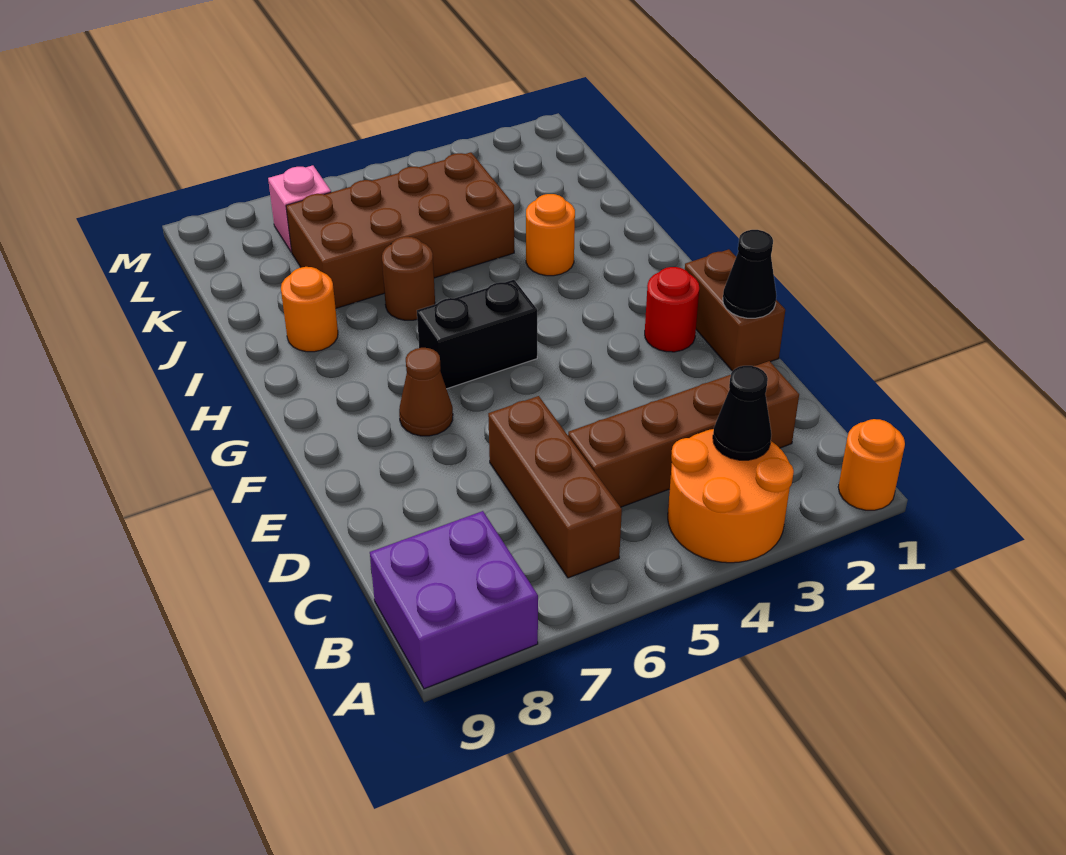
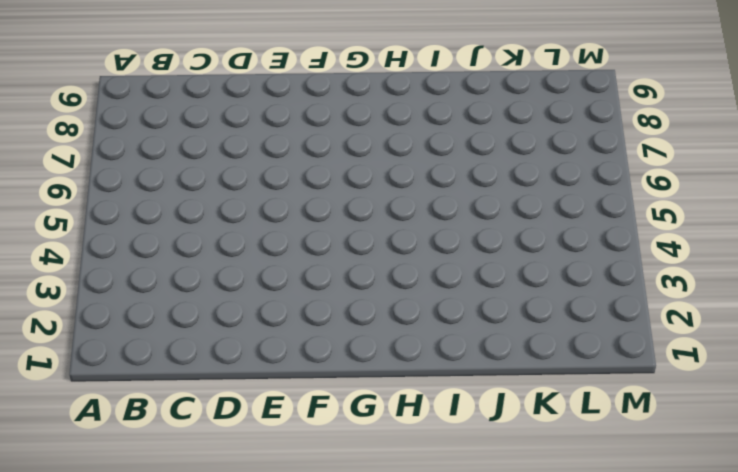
none -> orange round brick A1 level 1
none -> orange round brick A3:B4 level 1
none -> purple brick A8:B9 level 1

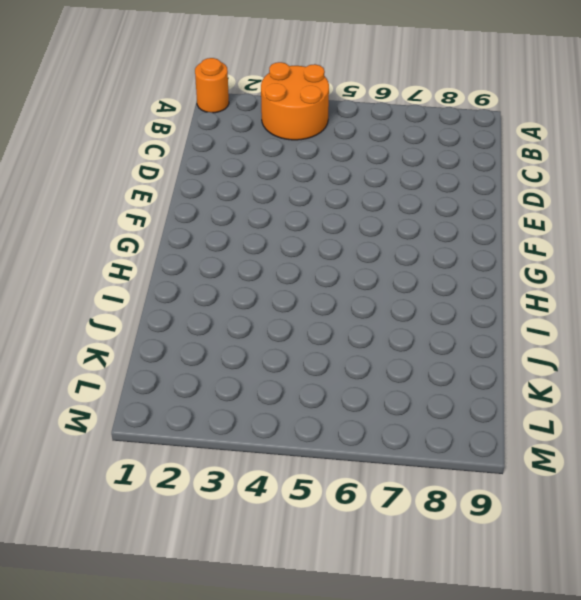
none -> purple brick A8:B9 level 1
none -> brown brick B6:D6 level 1
none -> brown brick C2:C5 level 1

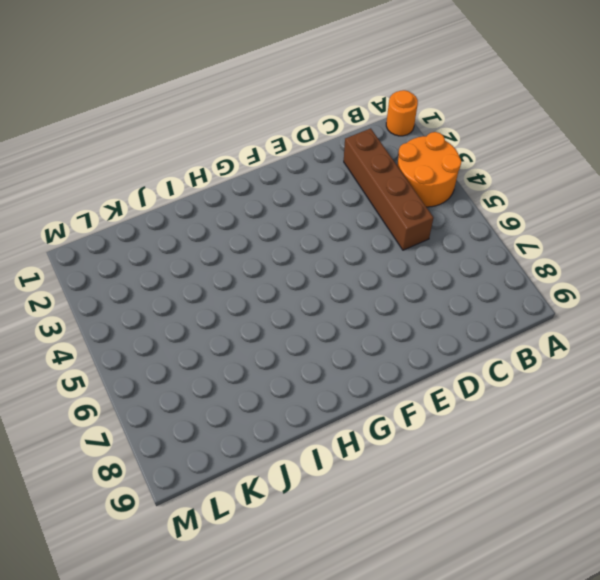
none -> purple brick A8:B9 level 1
none -> brown brick B6:D6 level 1
none -> brown brick E1:F1 level 1

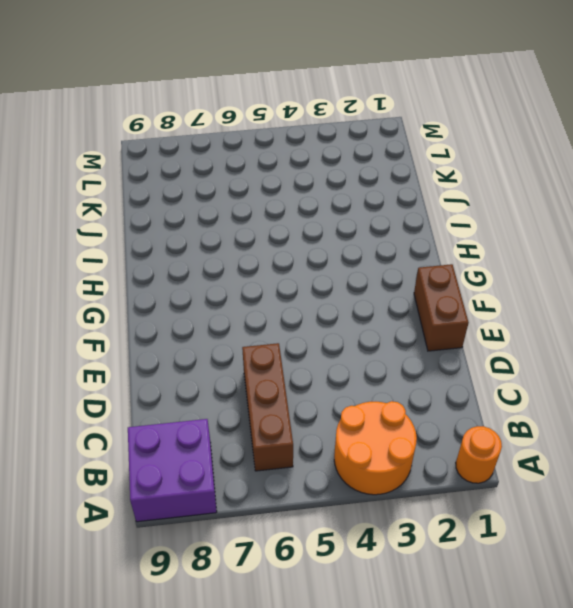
none -> brown brick C2:C5 level 1
none -> red round brick F2 level 1
none -> brown cone F7 level 1

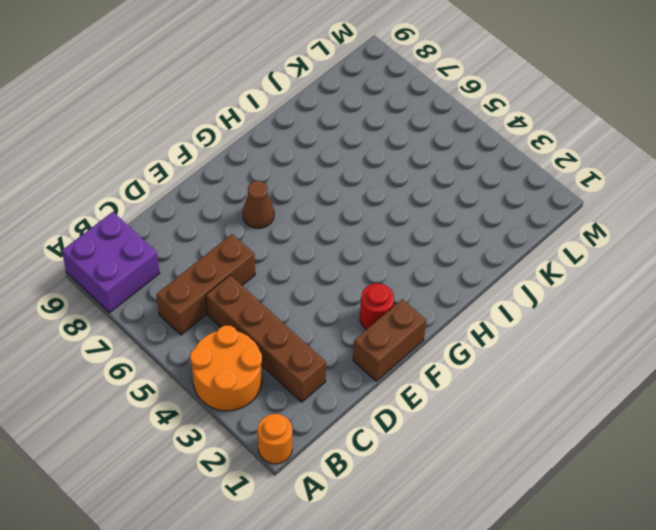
none -> black brick G5:G6 level 1
none -> orange round brick I3 level 1
none -> brown round brick I6 level 1

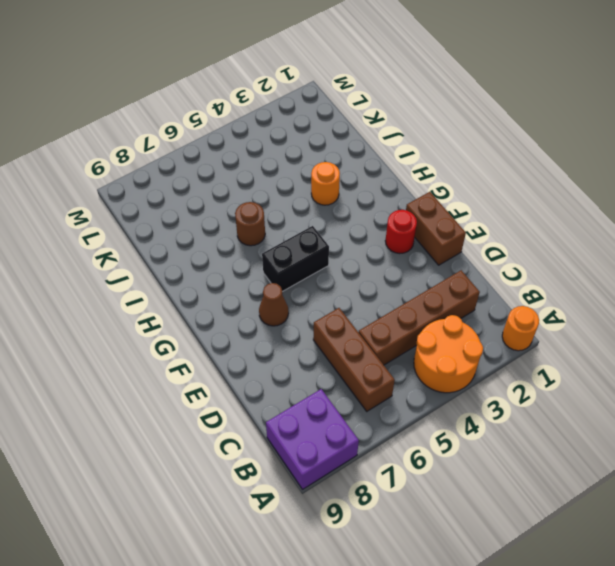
none -> orange round brick I8 level 1
none -> brown brick J4:K7 level 1
none -> pink brick L7 level 1

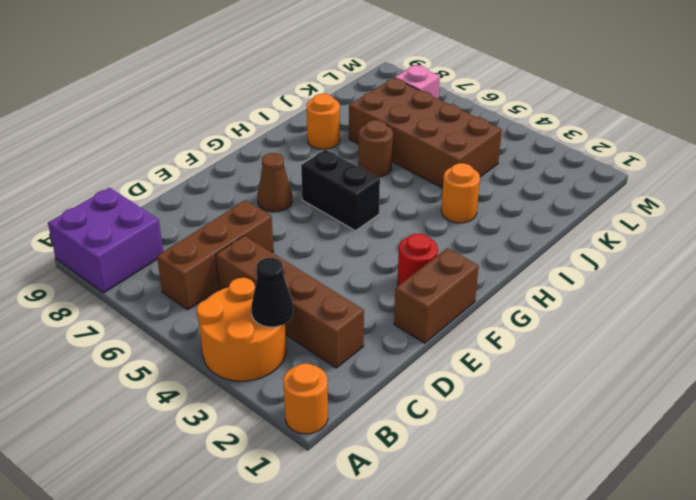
none -> black cone E1 level 2

